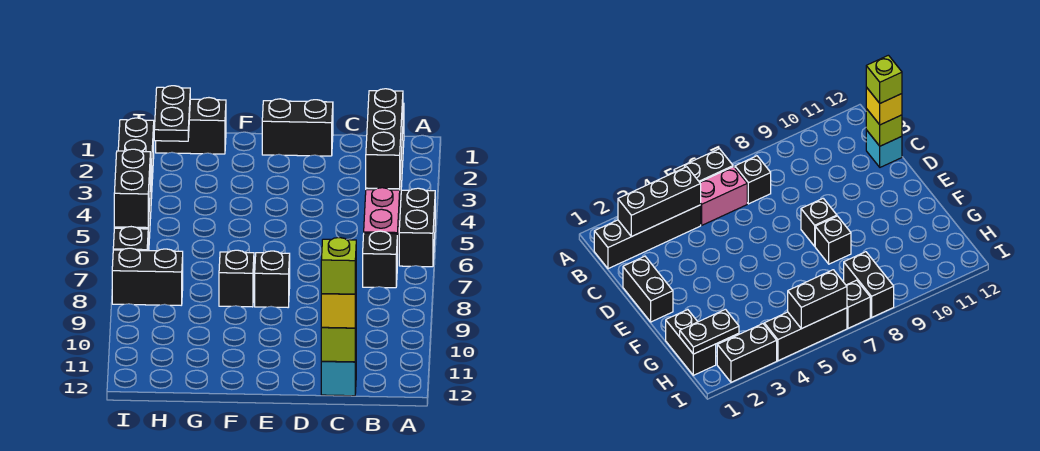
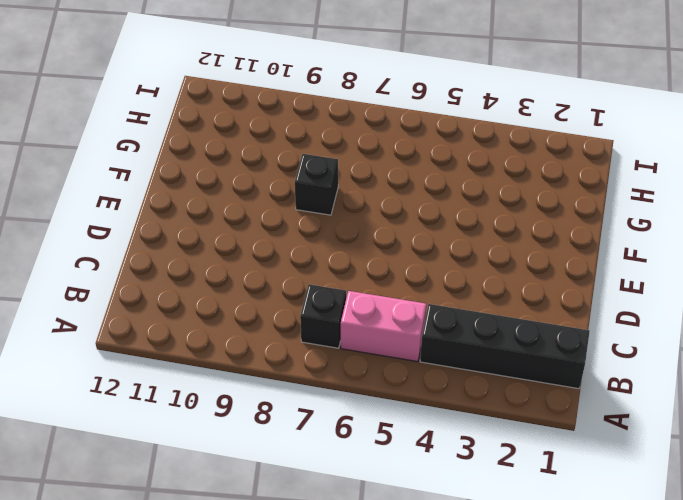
none -> black brick A5:A6 level 1
none -> cyan brick C12 level 1
none -> black brick D1:E1 level 1

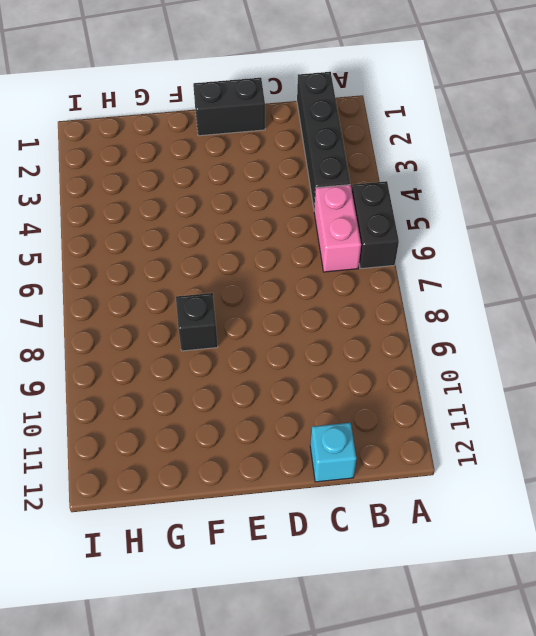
none -> black brick B7 level 1
none -> black brick E8 level 1
none -> black brick G1:H1 level 1

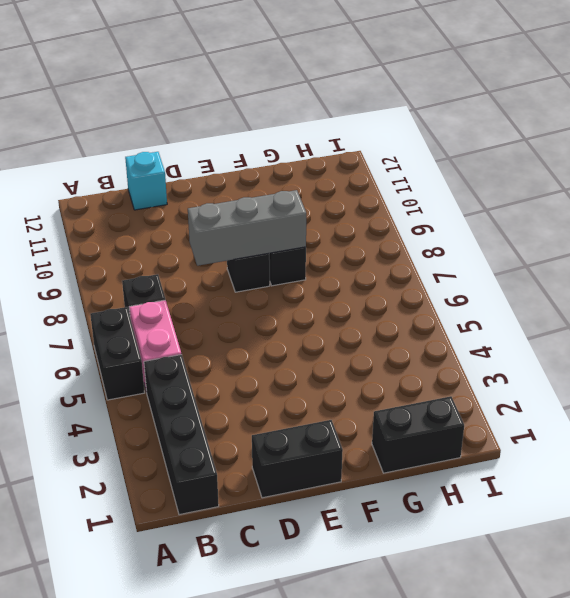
grey brick D8:F8 level 2 -> none
none -> black brick H8:I8 level 1
none -> black brick I2:I3 level 1
none -> black brick I4:I6 level 1

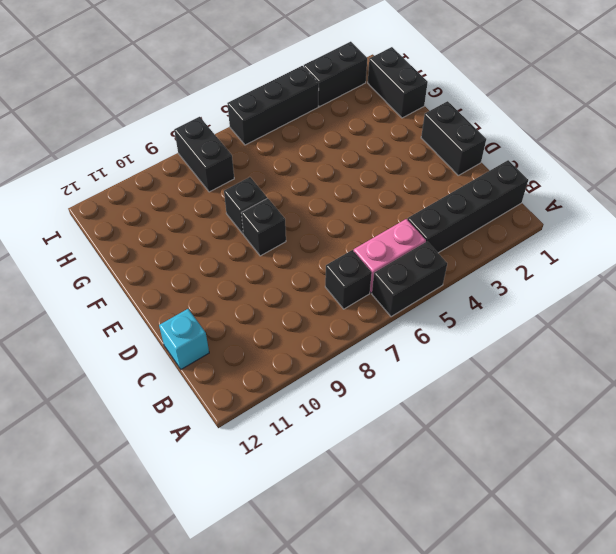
none -> black brick I7 level 1
none -> black brick B2:B4 level 2
none -> lime brick C12 level 2

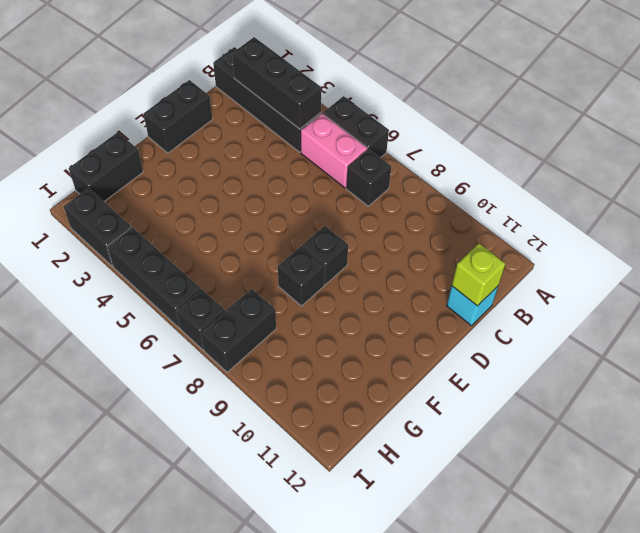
none -> black plate H1:H2 level 2
none -> black brick I5:I6 level 2
none -> yellow brick C12 level 3

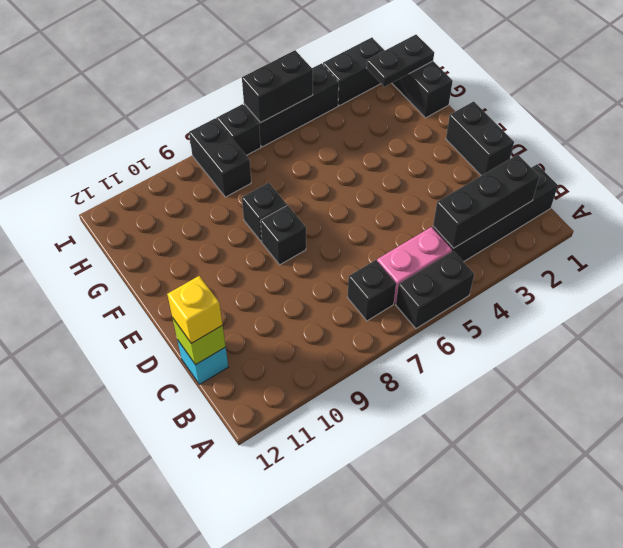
none -> lime brick C12 level 4

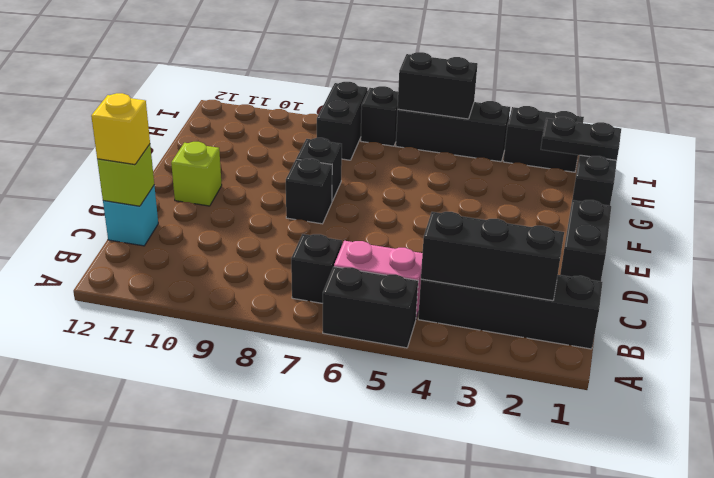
lime brick E11 level 1 -> lime brick C12 level 4

